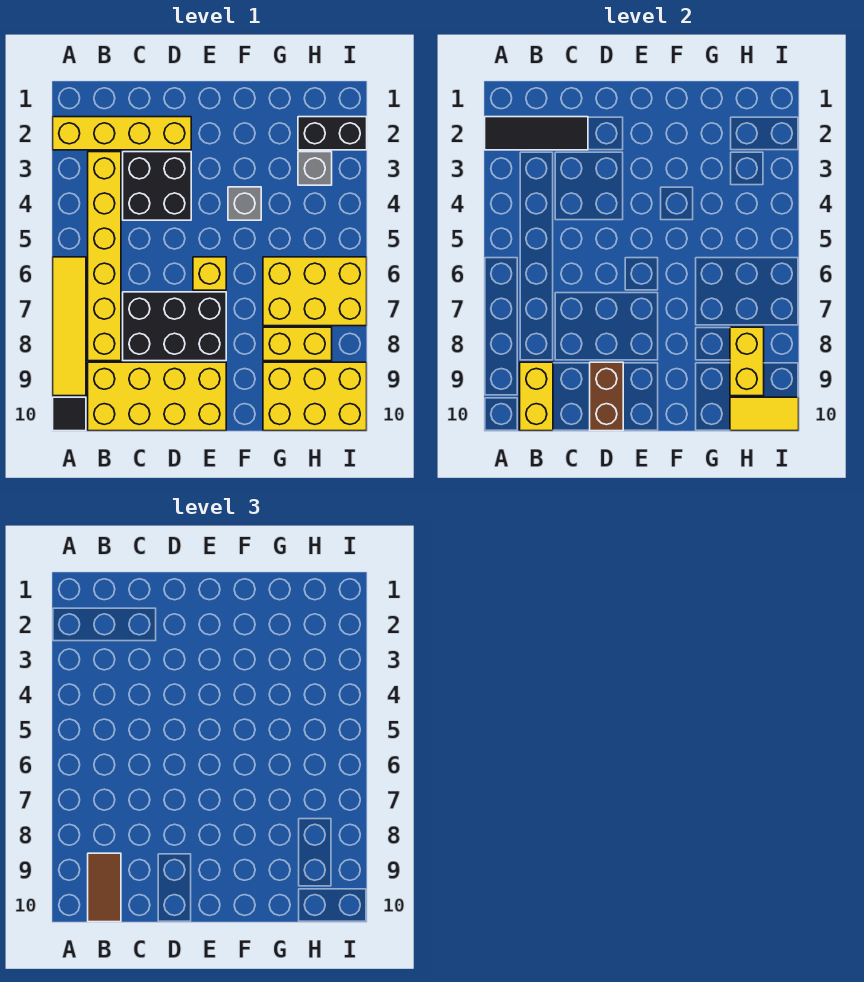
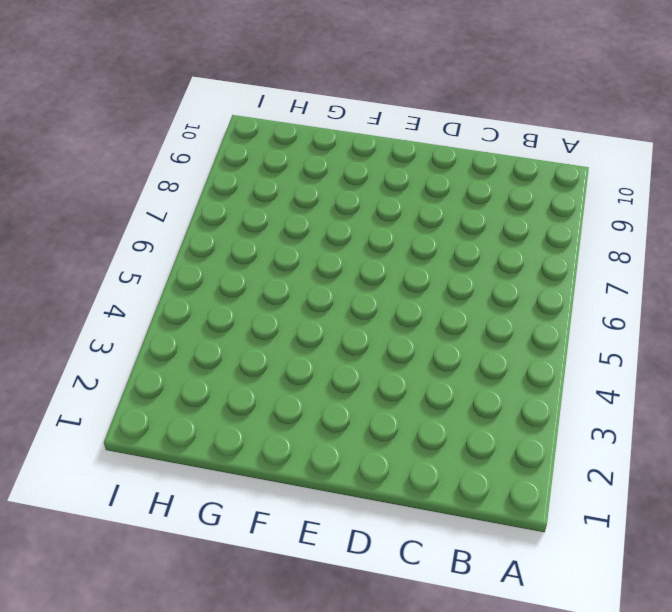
none -> yellow brick A2:D2 level 1
none -> yellow tile A6:A9 level 1
none -> black tile A10 level 1

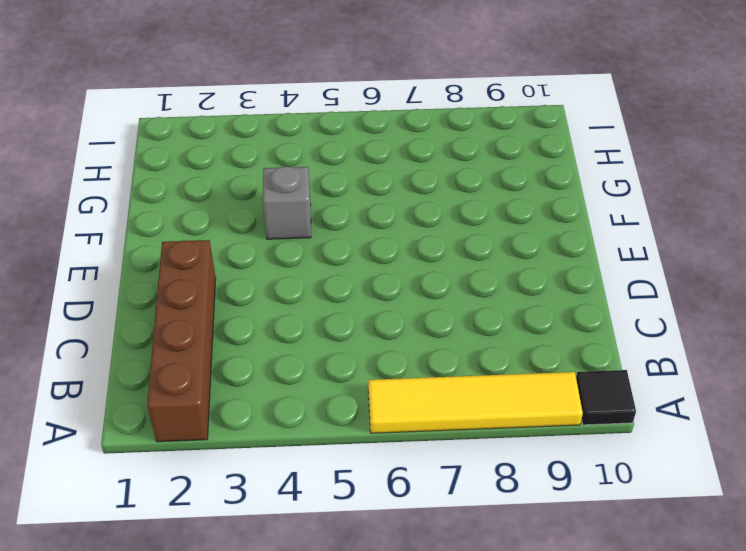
brown brick A2:D2 level 1 -> yellow brick A2:D2 level 1
none -> yellow brick B3:B8 level 1
none -> yellow brick B9:E10 level 1
none -> black brick C3:D4 level 1

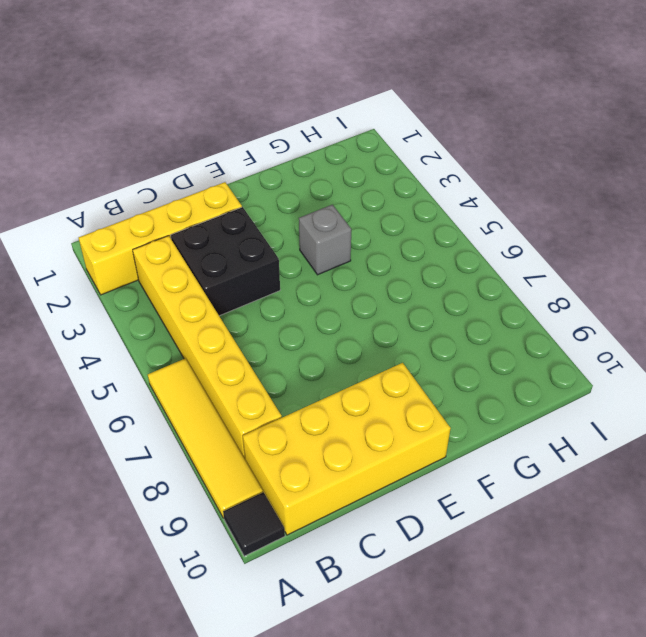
none -> black brick C7:E8 level 1
none -> yellow brick E6 level 1
none -> yellow brick G6:I7 level 1

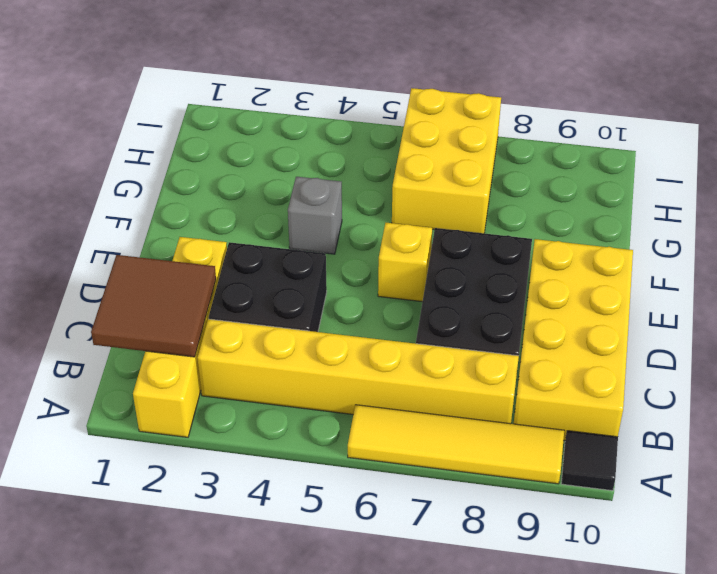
brown tile B1:C2 level 2 -> black tile A2:C2 level 2
none -> yellow brick G8:H8 level 1
none -> yellow brick G9:I10 level 1
none -> black brick H2:I2 level 1

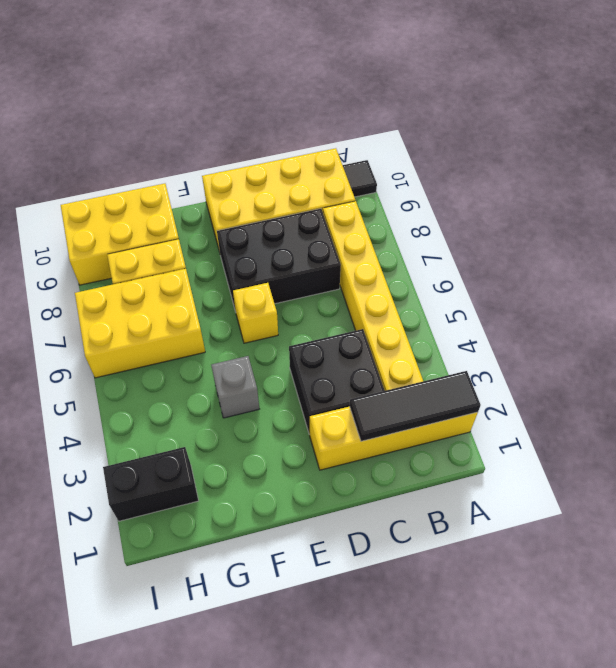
none -> yellow tile A6:A9 level 1
none -> grey brick H3 level 1
none -> yellow brick B9:B10 level 2

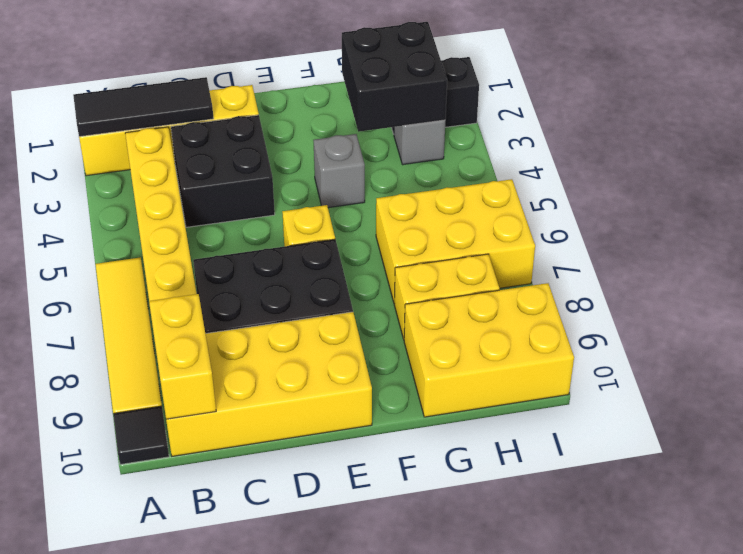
black brick G2:H3 level 2 -> none
none -> brown brick D9:D10 level 2
none -> yellow brick H8:H9 level 2
none -> yellow tile H10:I10 level 2

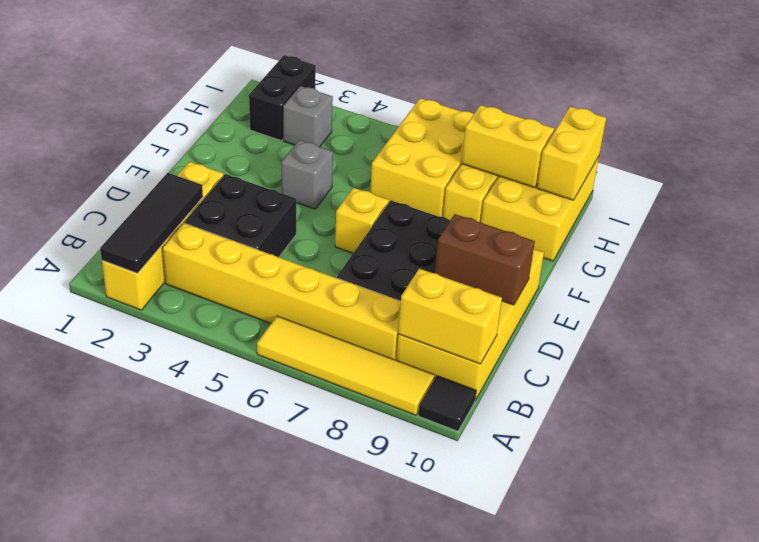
yellow brick H10:I10 level 2 -> yellow tile H10:I10 level 2
none -> brown tile B9:B10 level 3

